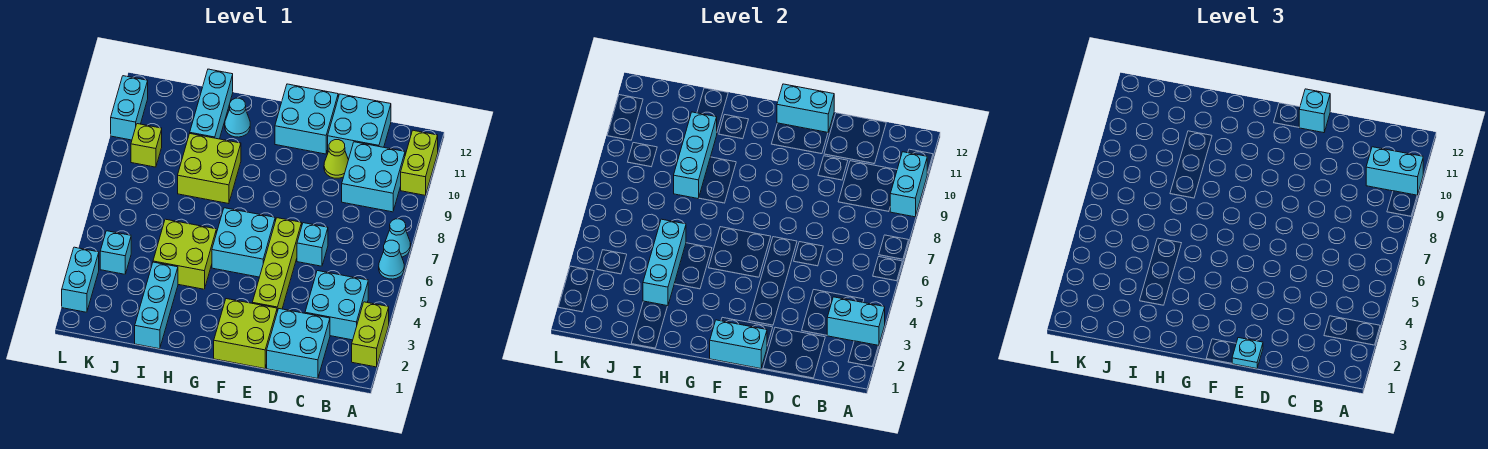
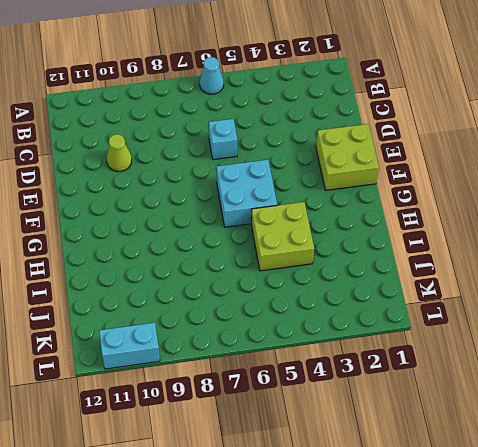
none -> lime brick A2:A3 level 1
none -> cyan cone A7 level 1
none -> lime brick A10:A11 level 1
none -> cyan brick B3:C4 level 1

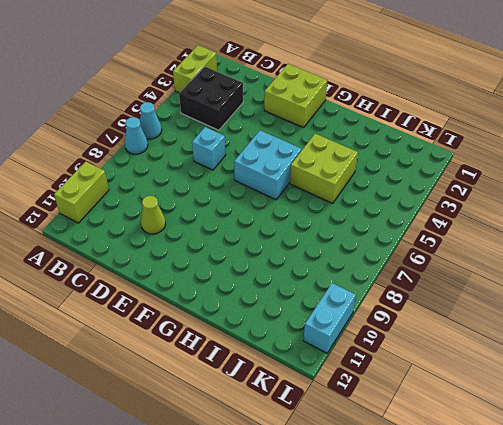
black brick B3:C4 level 1 -> cyan brick B3:C4 level 1
none -> cyan brick B9:C10 level 1
none -> cyan brick C1:D2 level 1
none -> cyan brick C11:D12 level 1
none -> lime brick E3:E6 level 1

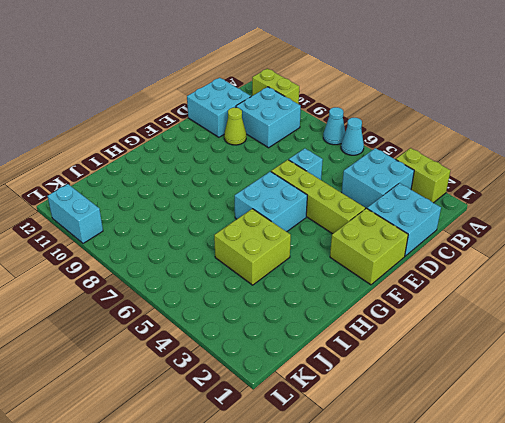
none -> cyan brick E11:F12 level 1
none -> lime brick H8:I9 level 1
none -> cyan cone H11 level 1
none -> cyan brick I1:I3 level 1

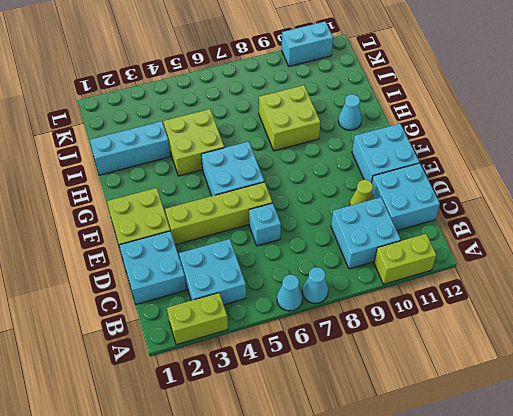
none -> cyan brick I10:I12 level 1
none -> cyan brick K4 level 1
none -> lime brick K9 level 1
none -> cyan brick L2:L3 level 1

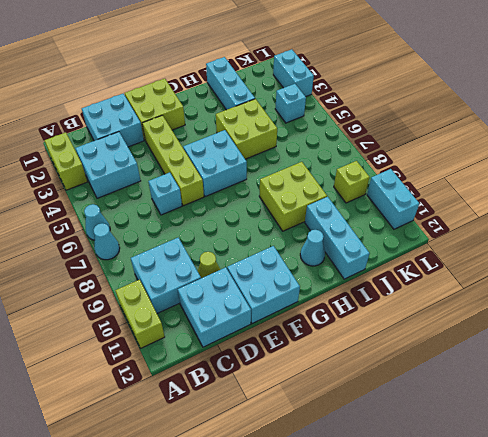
none -> cyan brick A3:B3 level 2
none -> cyan brick A9:A10 level 2
none -> cyan brick E1:F1 level 2
none -> cyan brick E12:F12 level 2

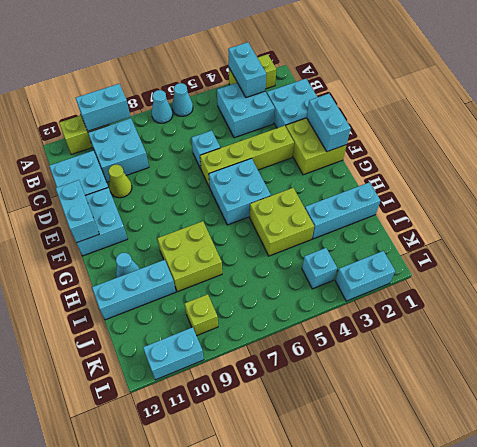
none -> cyan brick I3:I5 level 2
none -> cyan brick I8:I10 level 2
none -> cyan brick A10:B10 level 3
none -> cyan plate E1 level 3

